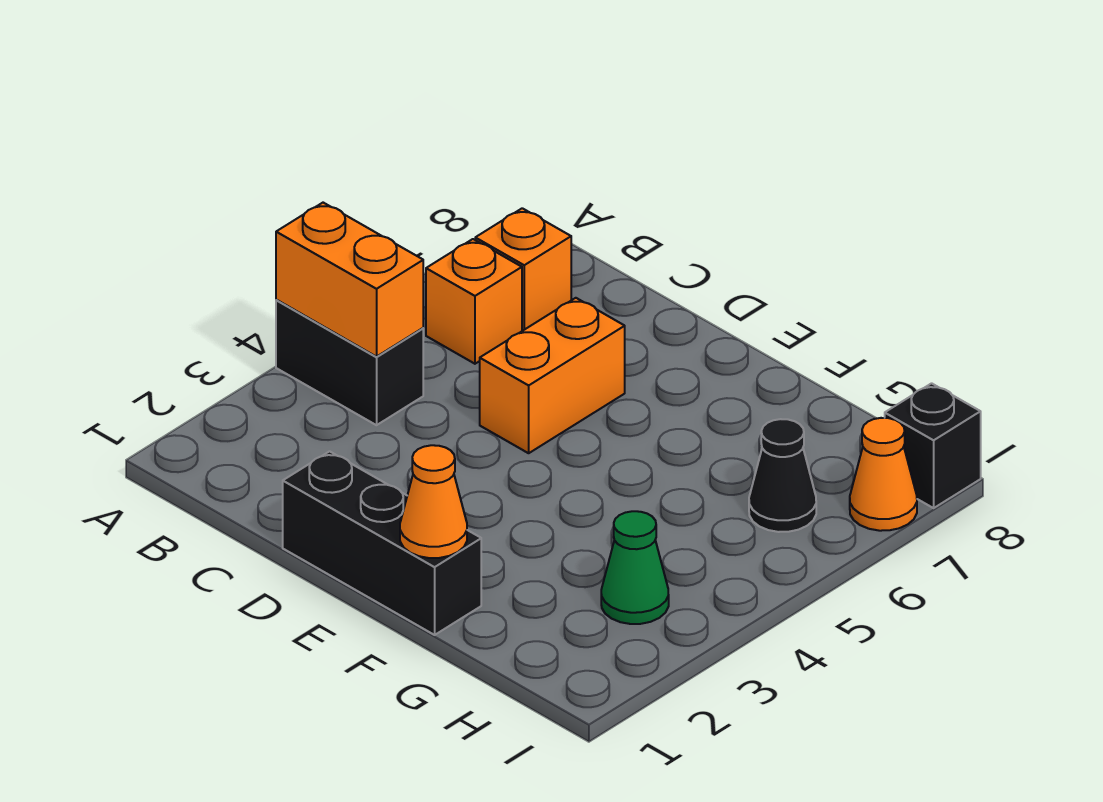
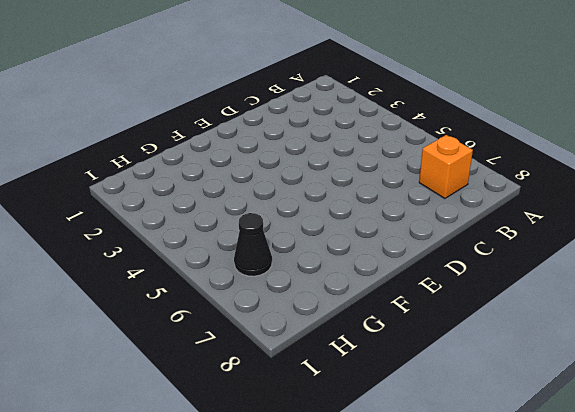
none -> black brick A4:B4 level 1
none -> orange brick B6 level 1

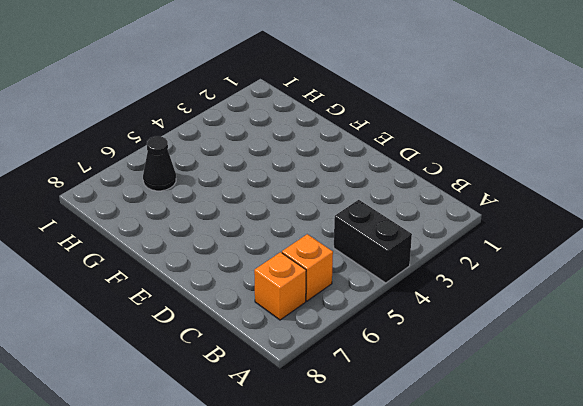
none -> black brick D1:F1 level 1
none -> orange brick D5:D6 level 1

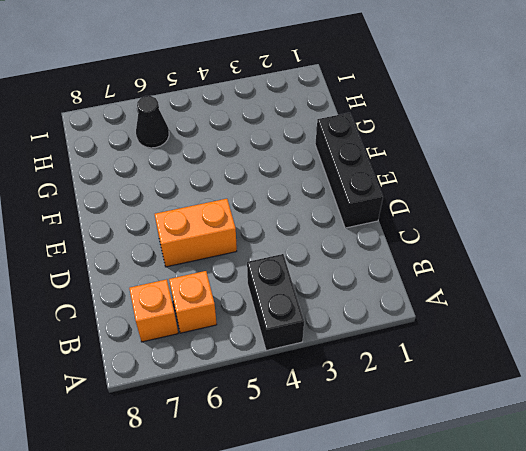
none -> green cone H3 level 1
none -> orange cone I7 level 1

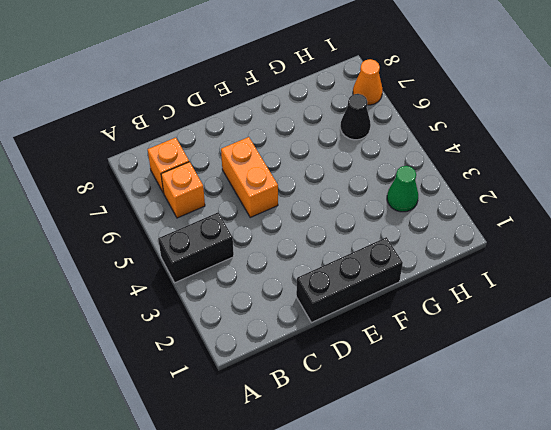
none -> black brick I8 level 1
none -> orange brick A4:B4 level 2

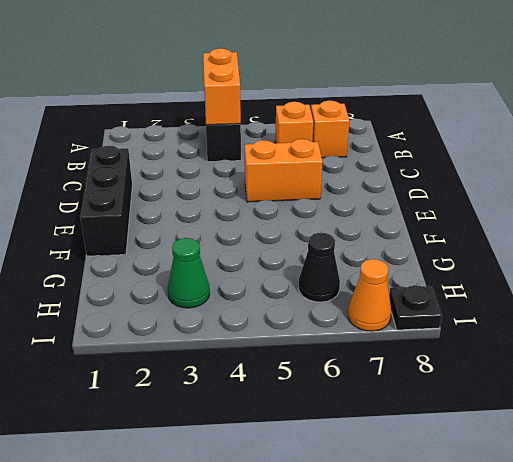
black plate I8 level 1 -> black brick I8 level 1
none -> orange cone F1 level 2

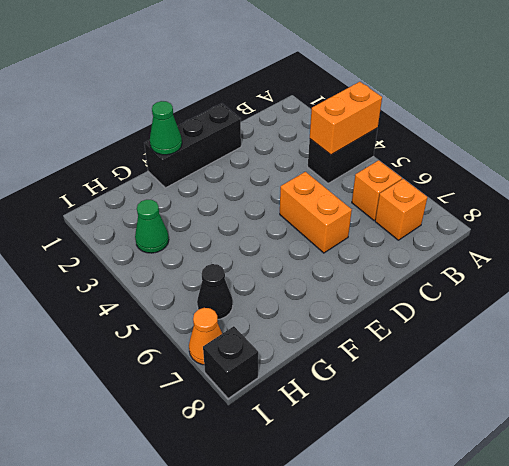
green cone F1 level 2 -> orange cone F1 level 2

